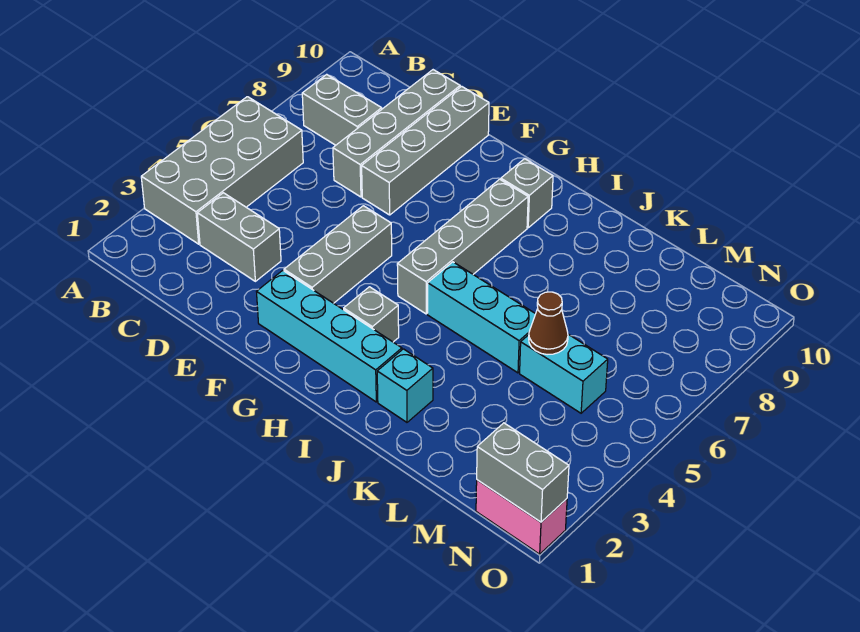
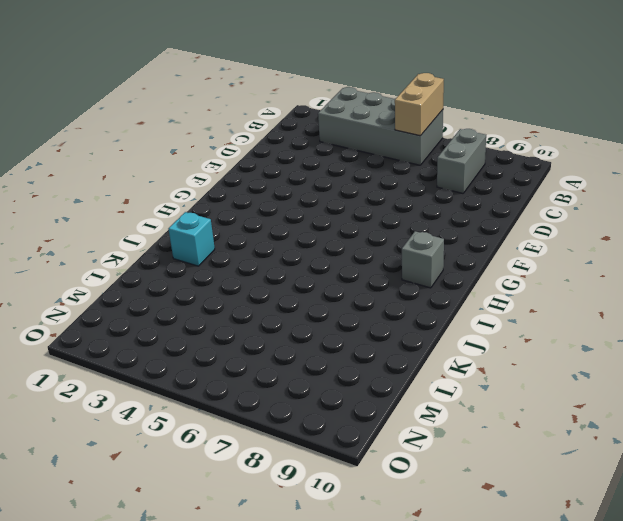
tan brick A6:B6 level 2 -> none
none -> grey brick C3:D3 level 1
none -> grey brick D7:D10 level 1
none -> grey brick E7:E10 level 1

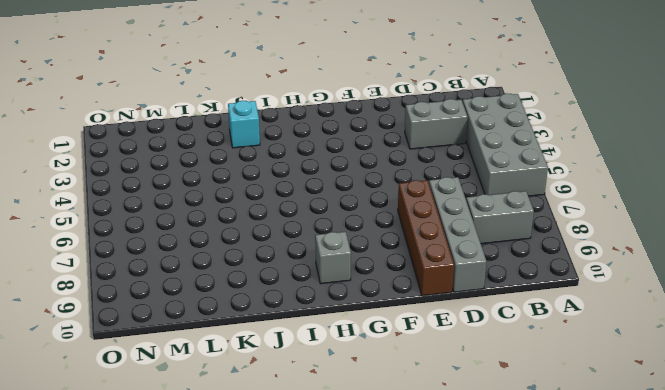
brown brick E7:E10 level 1 -> grey brick E7:E10 level 1
none -> cyan brick F2:I2 level 1
none -> grey brick F3:F5 level 1
none -> grey brick H3 level 1

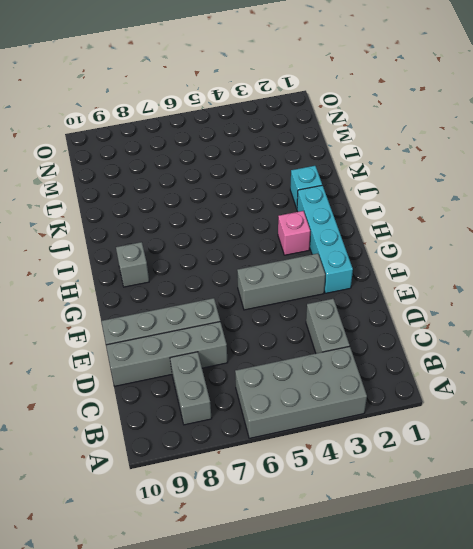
pink brick H3 level 1 -> grey brick H3 level 1
none -> grey brick H5:H8 level 1
none -> cyan brick I5:K5 level 1
none -> cyan brick L5:M5 level 1

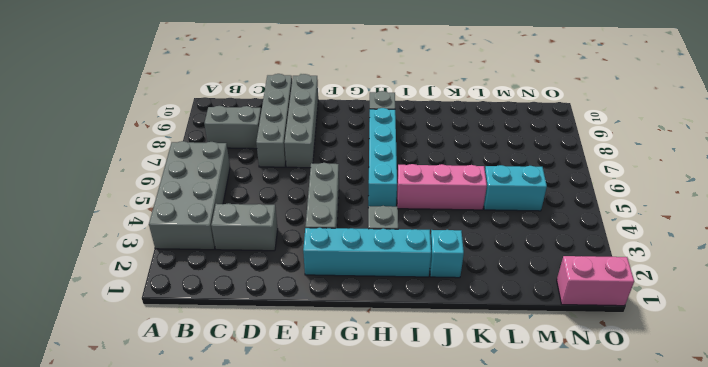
cyan brick H5:H8 level 1 -> grey brick H5:H8 level 1
pink brick I5:K5 level 1 -> cyan brick I5:K5 level 1
none -> brown cone L5 level 2
none -> grey brick N1:O1 level 2

